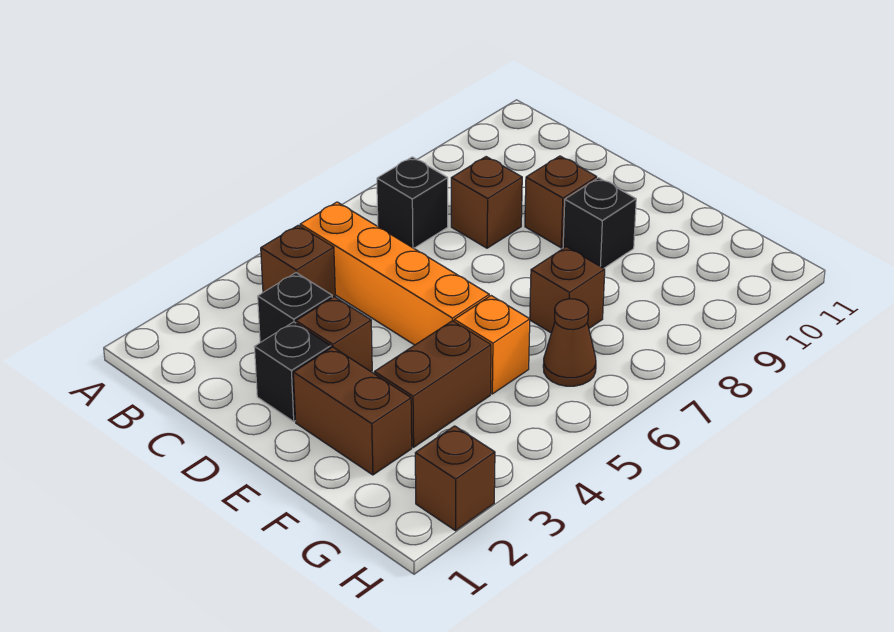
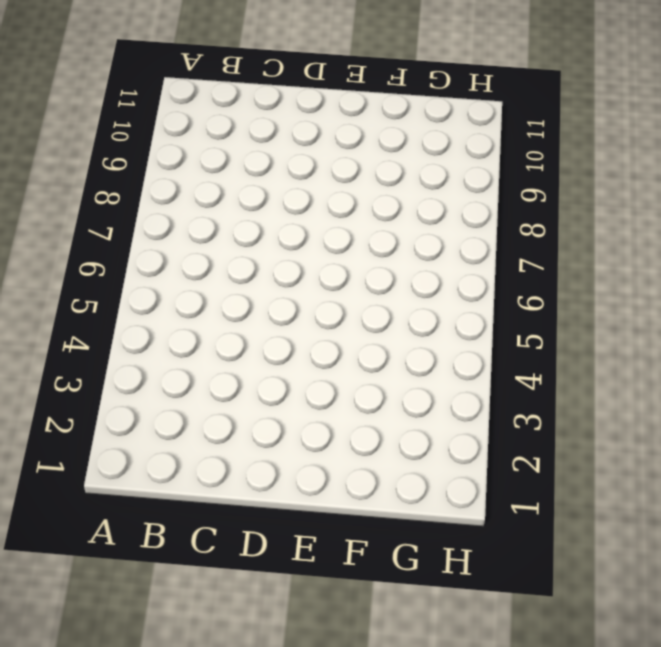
none -> brown brick B4 level 1
none -> orange brick B5:E5 level 1
none -> black brick B7 level 1

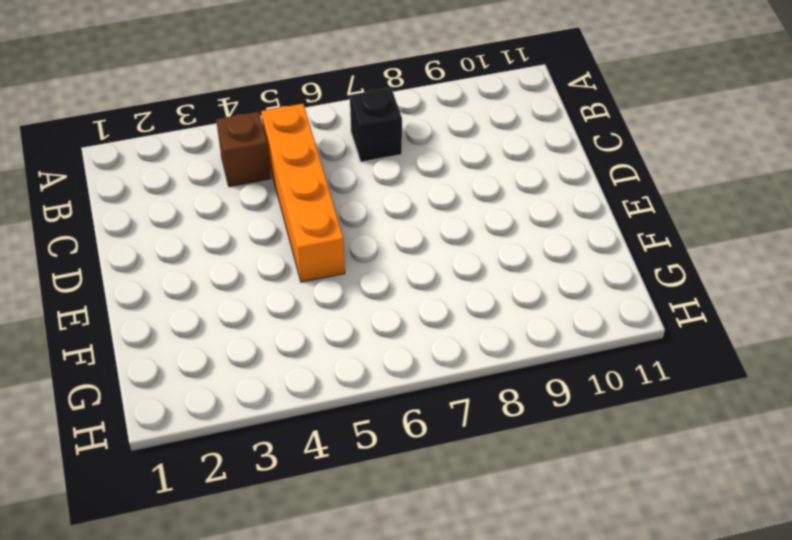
none -> black brick C3 level 1
none -> brown brick C8 level 1
none -> black brick D2 level 1

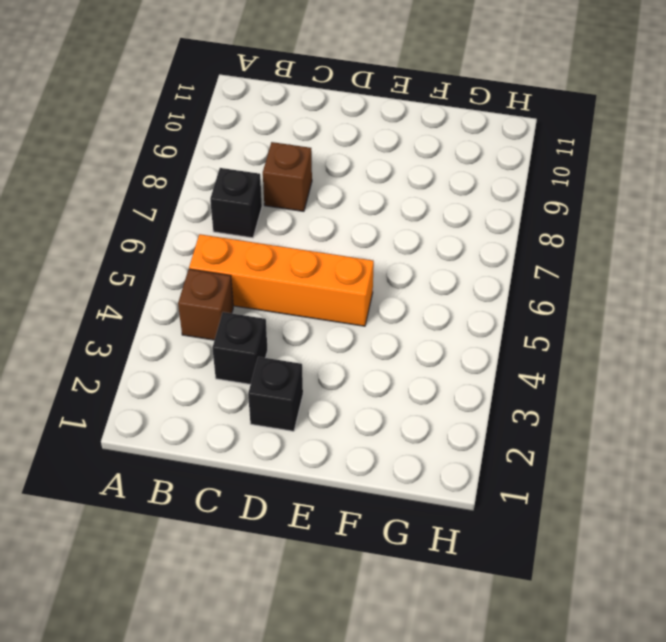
none -> brown brick D3 level 1
none -> brown brick D9 level 1
none -> brown brick E2:F2 level 1

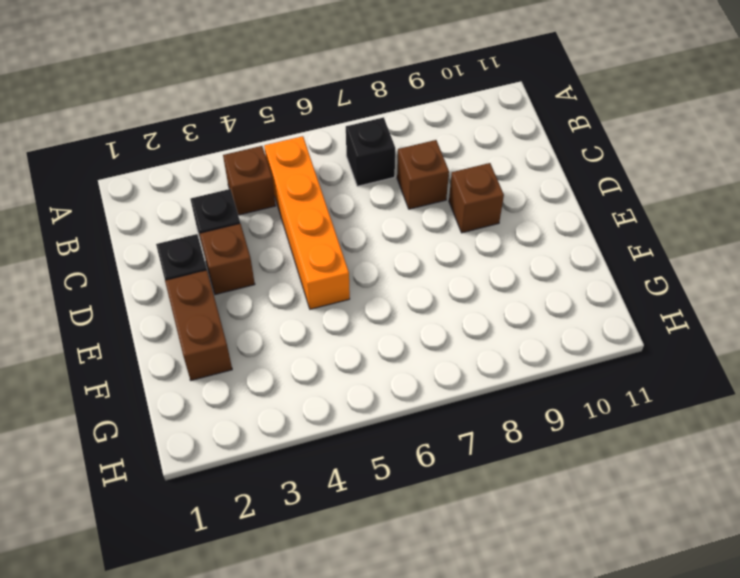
none -> black brick E9 level 1
none -> brown brick F3:F4 level 1
none -> orange brick F5 level 1

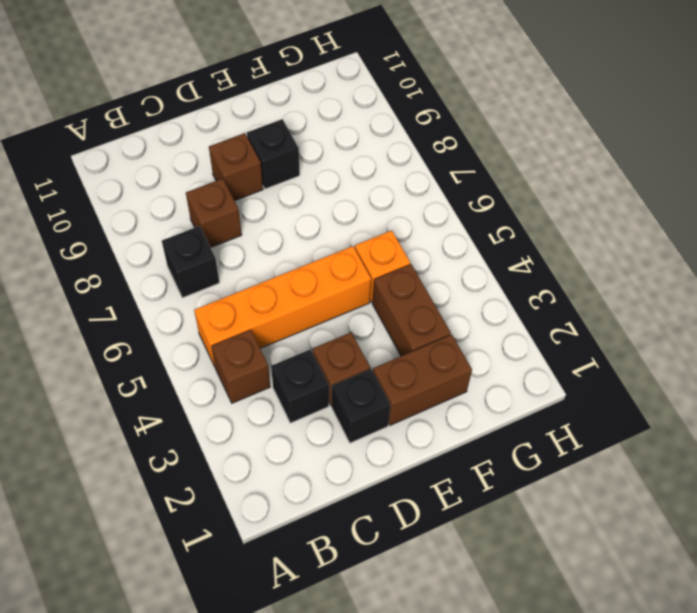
none -> brown brick F7 level 1
none -> brown cone G6 level 1
none -> brown brick H2 level 1

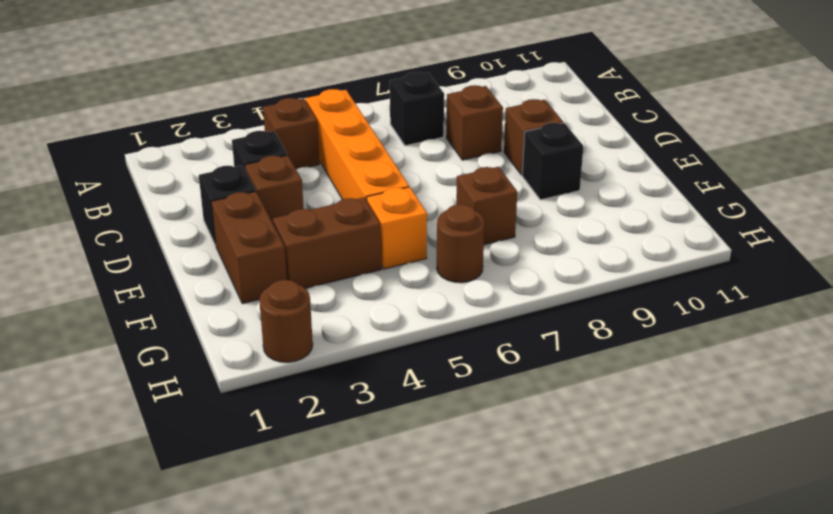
brown round brick G6 level 1 -> brown cone G6 level 1
brown round brick H2 level 1 -> brown brick H2 level 1

